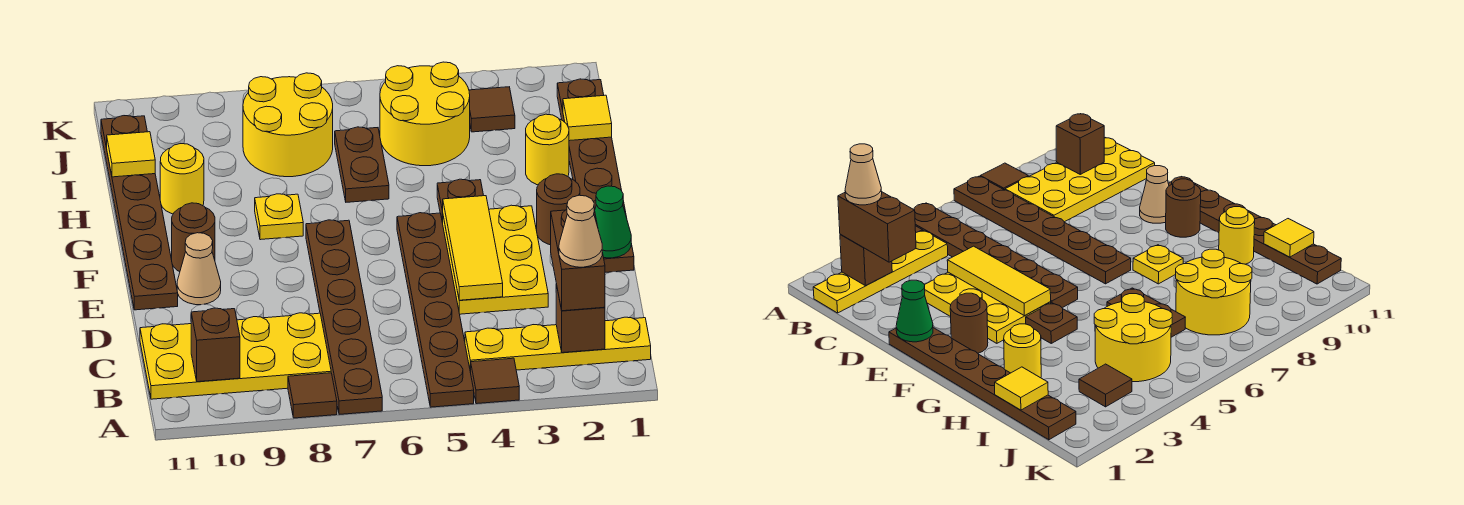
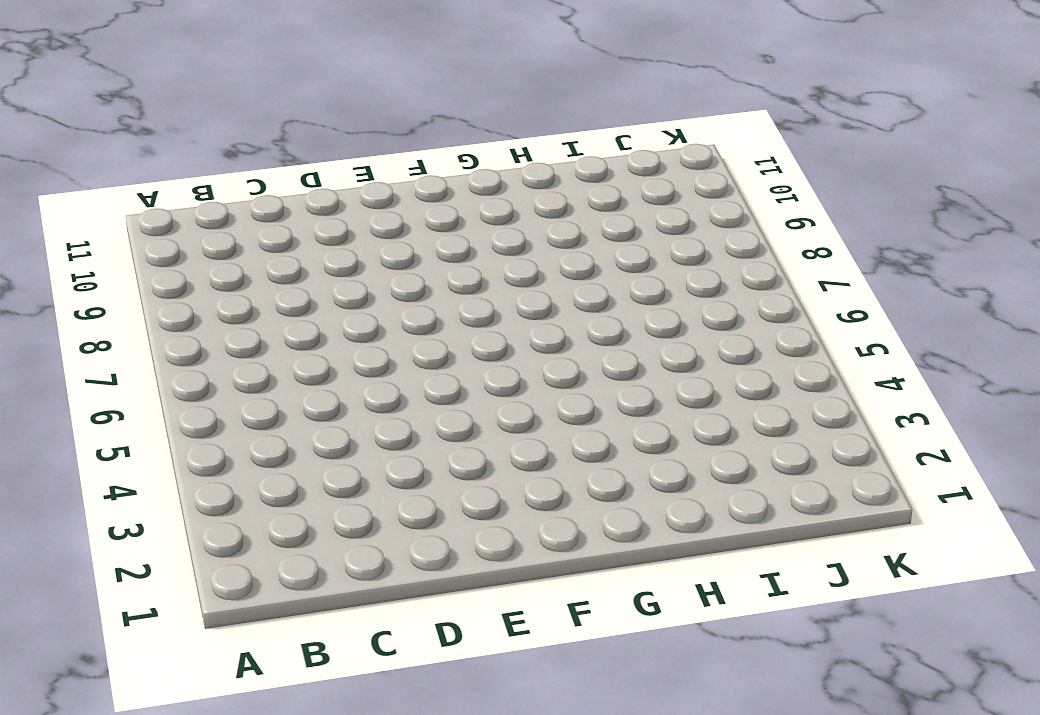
none -> brown tile A4 level 1
none -> brown plate A5:F5 level 1
none -> brown plate A7:F7 level 1

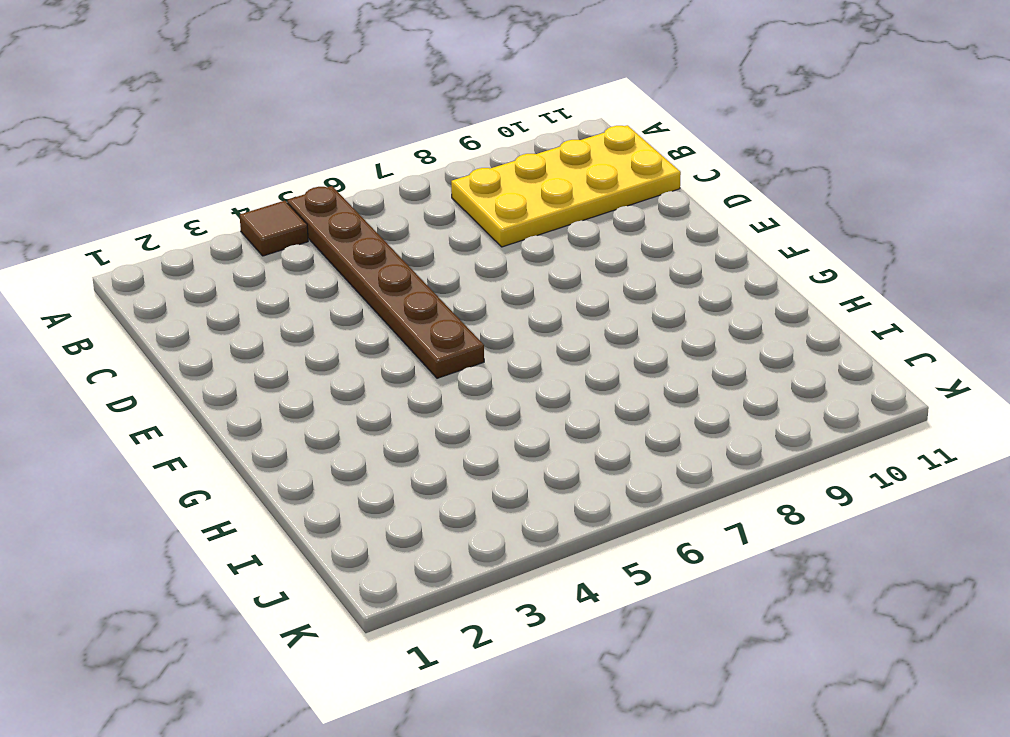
none -> brown plate A7:F7 level 1
none -> brown tile A8 level 1
none -> yellow plate B1:B4 level 1

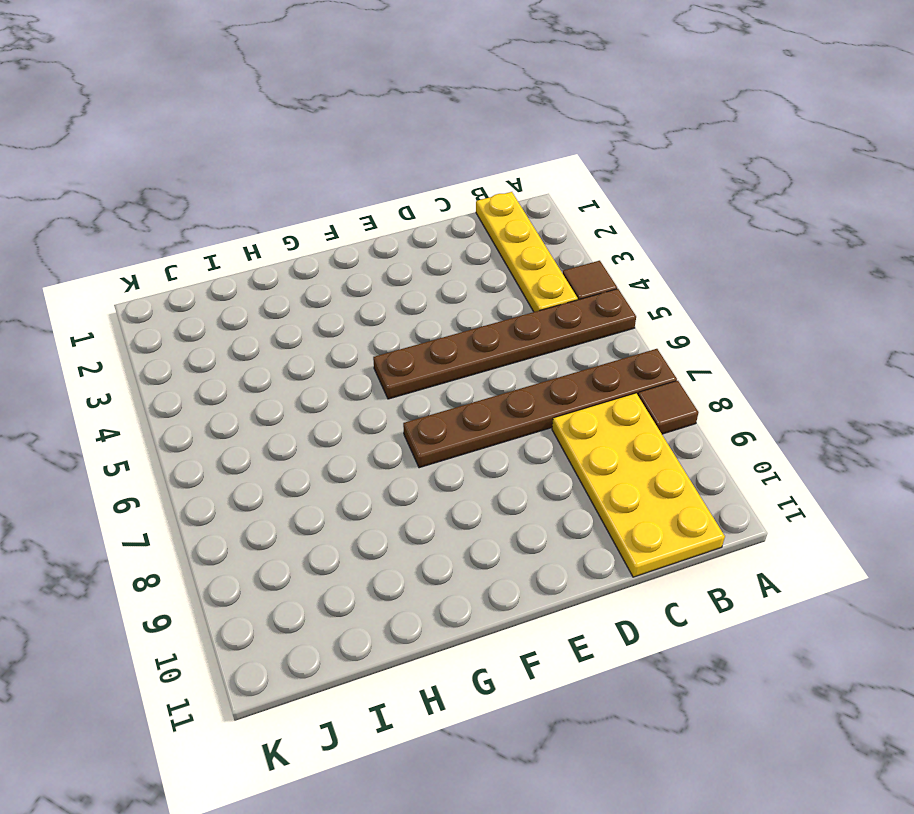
none -> yellow plate D3:F4 level 1
none -> brown plate E1:J1 level 1
none -> tan cone E10 level 1

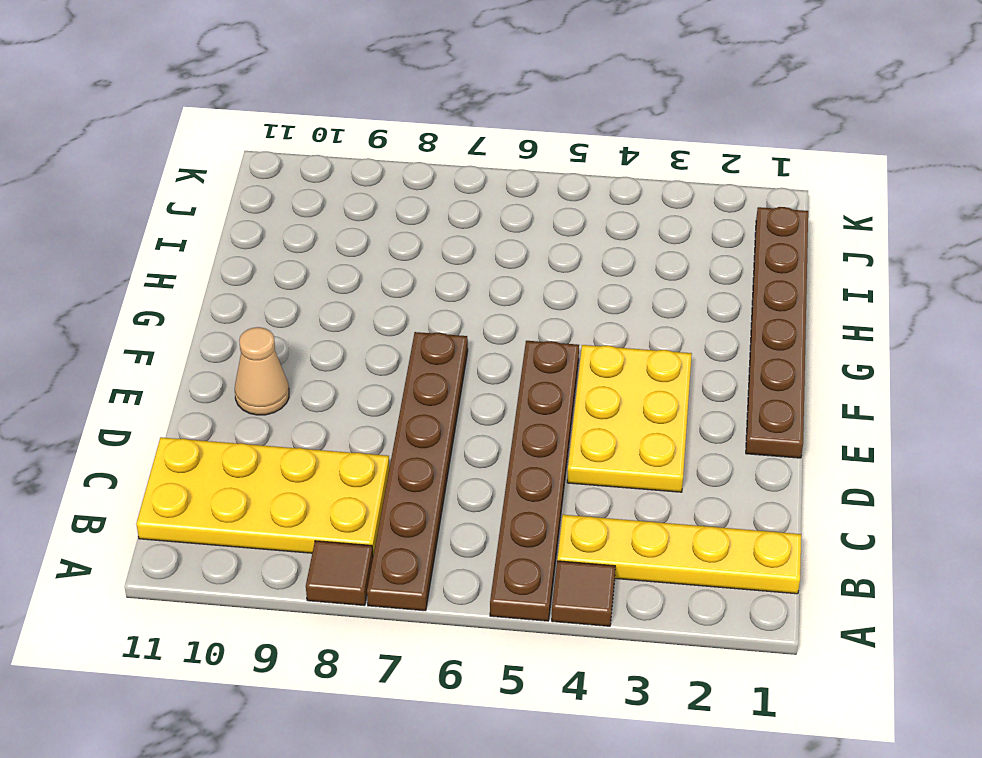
none -> brown plate E11:J11 level 1
none -> brown round brick F2 level 1
none -> brown round brick F10 level 1

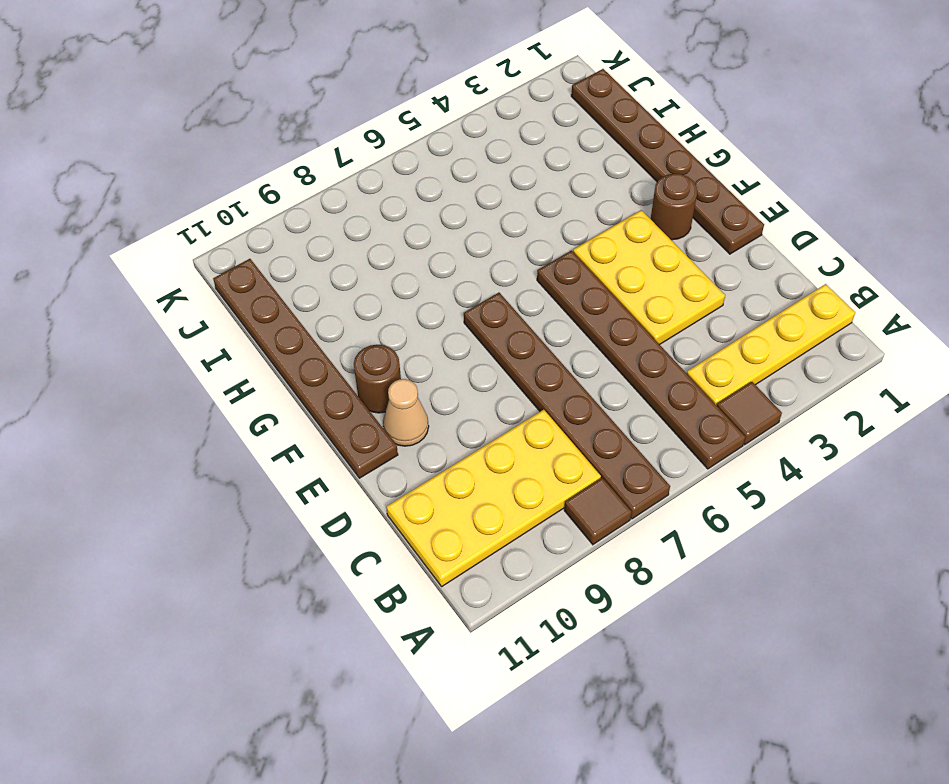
none -> brown plate G4 level 1
none -> yellow plate G8 level 1
none -> yellow round brick H2 level 1

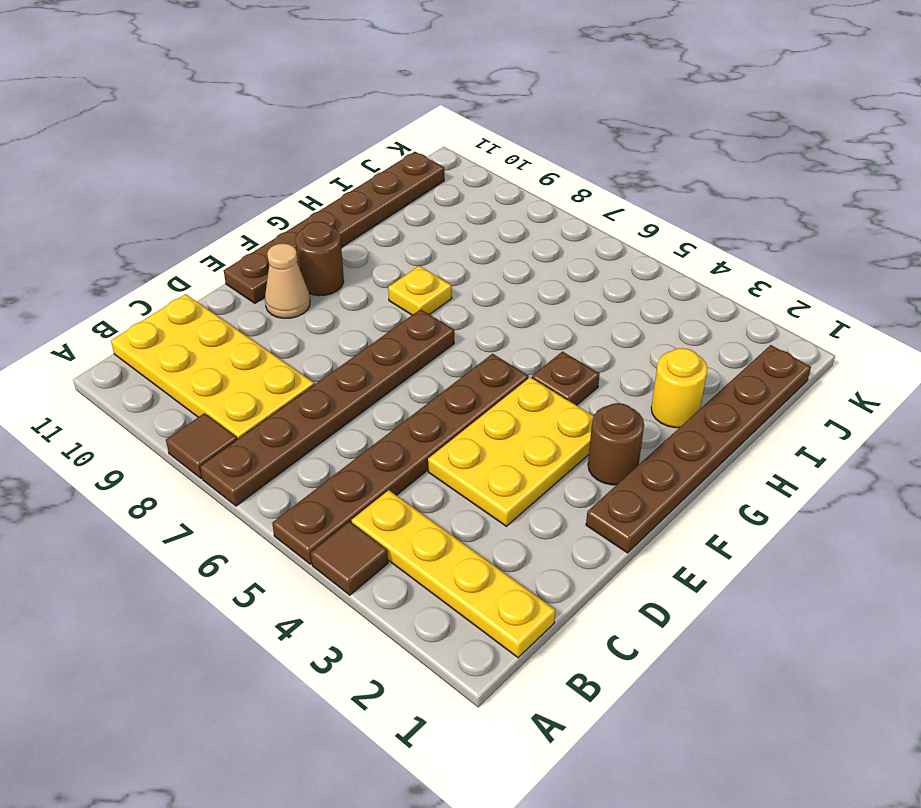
none -> brown plate H6:I6 level 1
none -> yellow round brick H10 level 1
none -> yellow round brick I4:J5 level 1

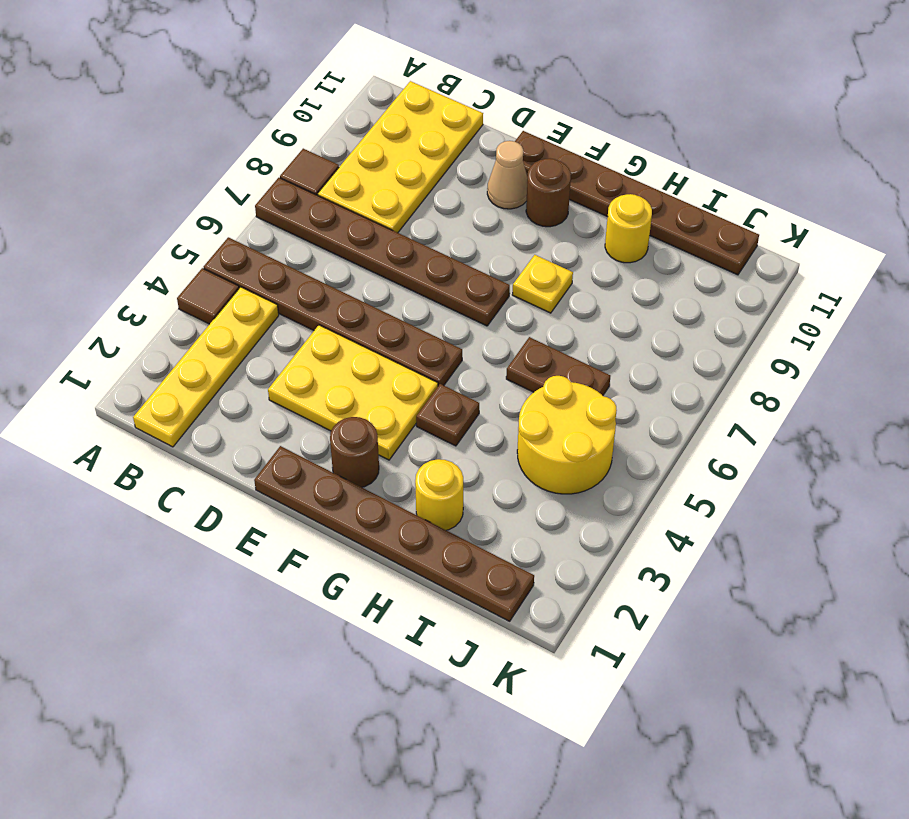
none -> yellow round brick I7:J8 level 1
none -> brown tile J3 level 1
none -> brown brick B2 level 2

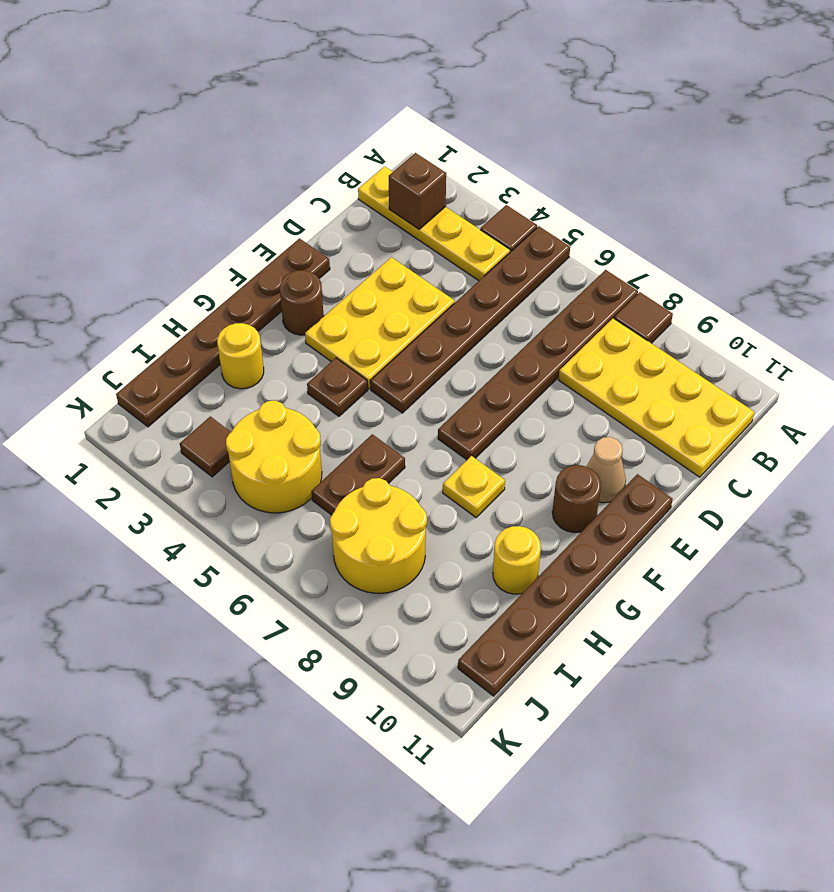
none -> brown brick B10 level 2
none -> yellow tile D4:F4 level 2
none -> green cone E1 level 2

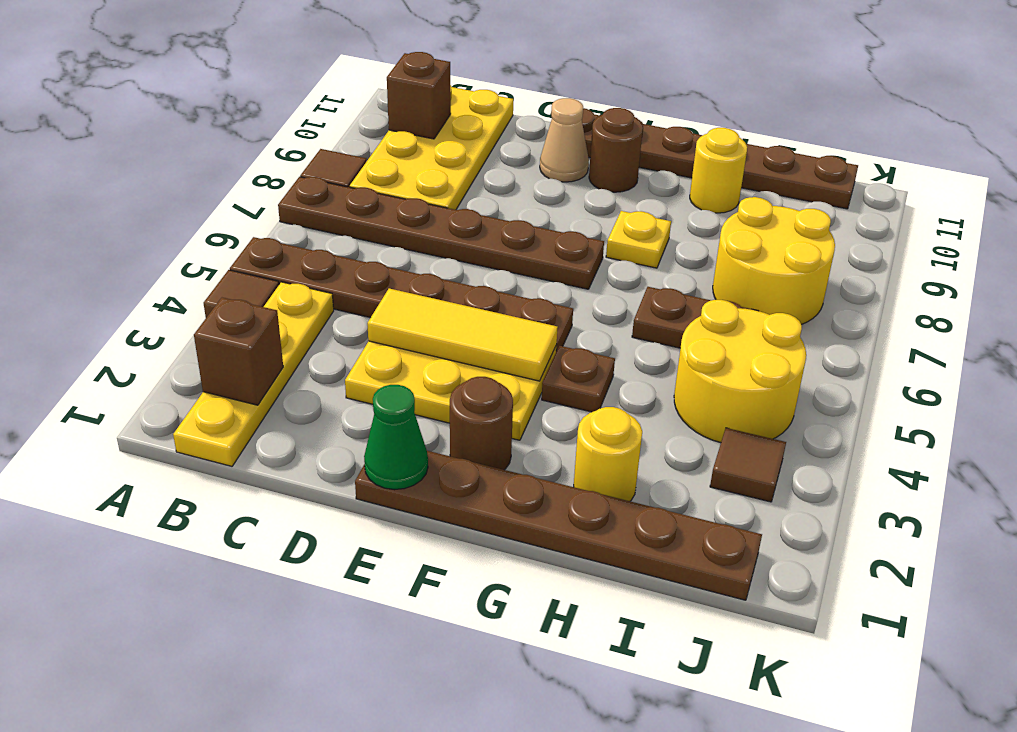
none -> yellow tile I1 level 2
none -> yellow tile I11 level 2
none -> brown brick B2:C2 level 3

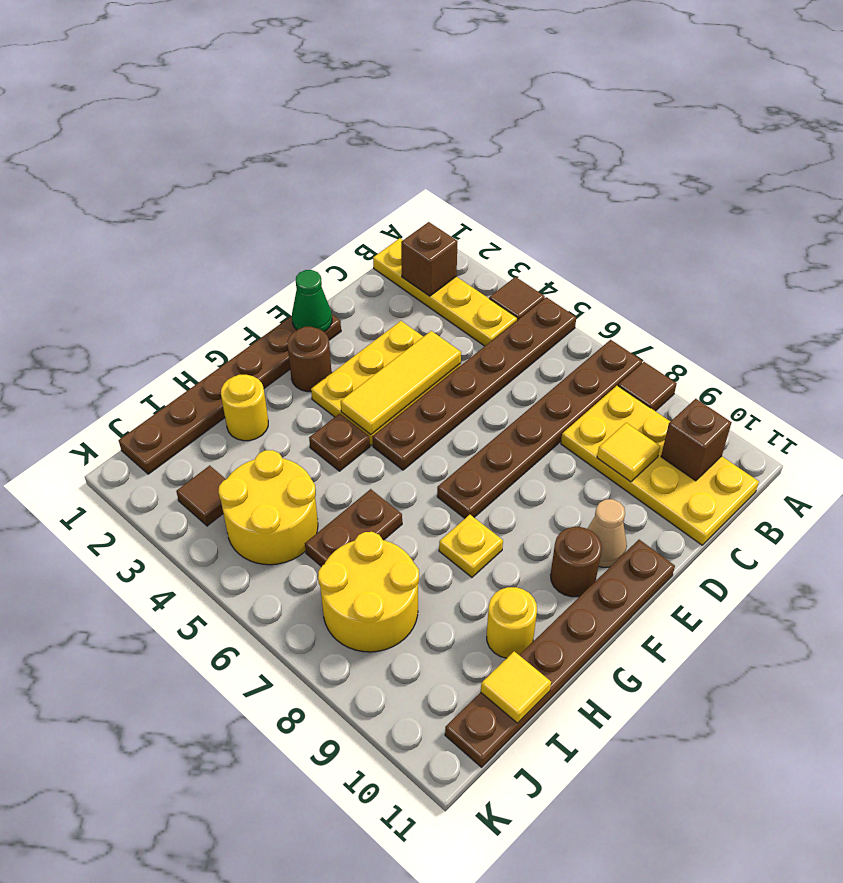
yellow tile C9 level 2 -> yellow tile I1 level 2
none -> brown brick B2:C2 level 3
none -> tan cone B2 level 4

